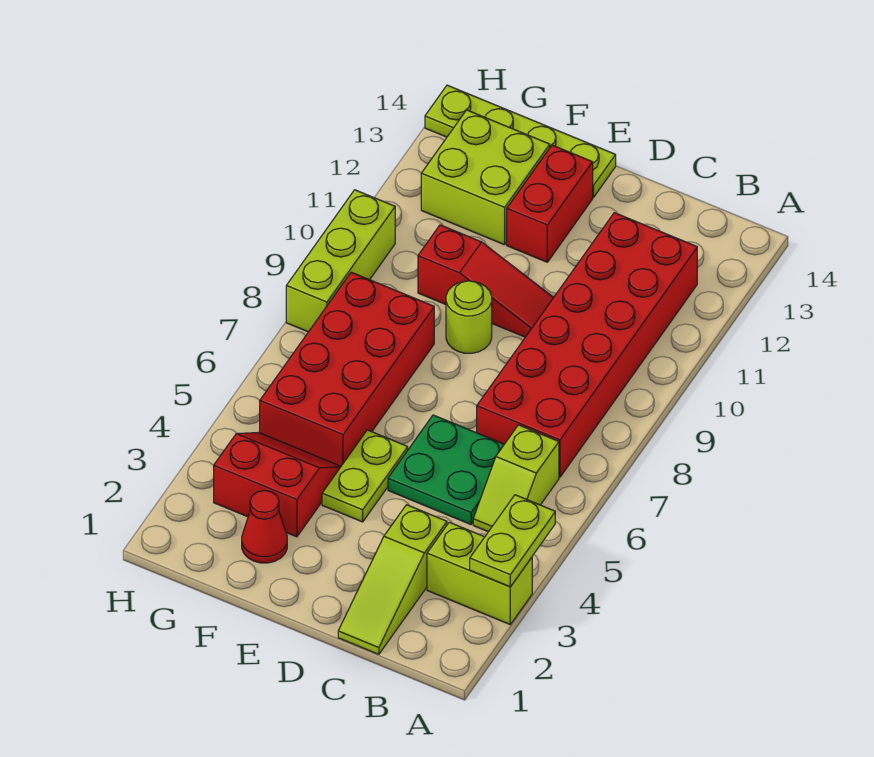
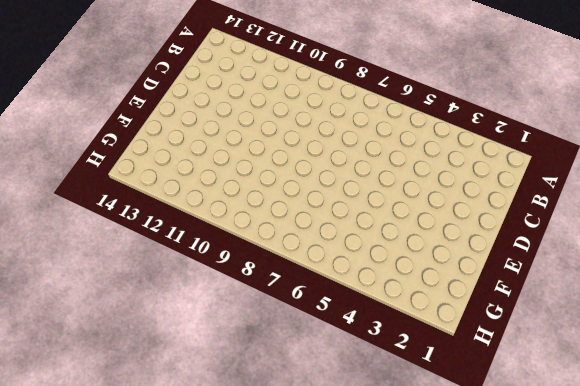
none -> lime brick A3:B3 level 1
none -> lime slope B5:B6 level 1 top 6
none -> red brick B7:C12 level 1

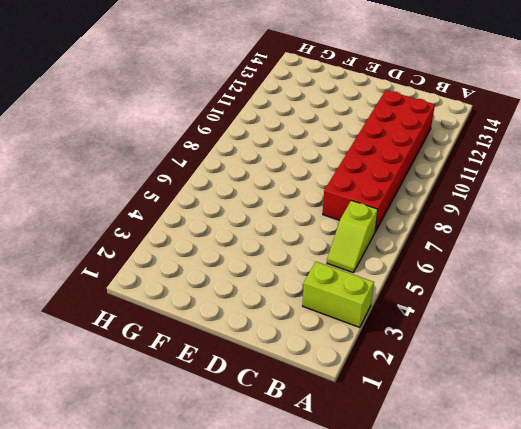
none -> lime slope C1:C3 level 1 top 3
none -> green plate C5:D6 level 1
none -> red slope D10:F10 level 1 top F

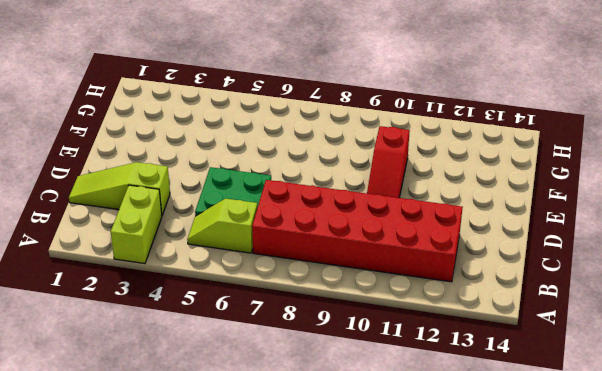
none -> lime plate E4:E5 level 1
none -> lime round brick E9 level 1
none -> red brick E12:E13 level 1

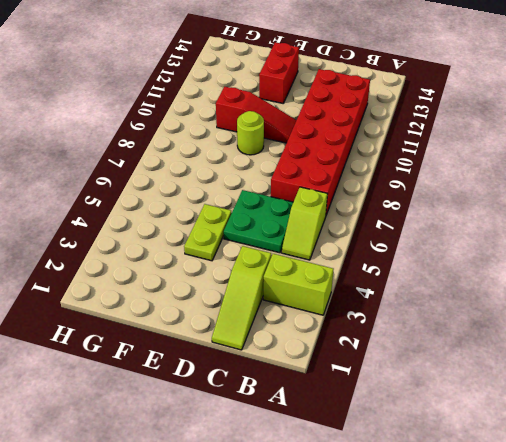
none -> lime plate E14:H14 level 1
none -> red cone F2 level 1
none -> red slope F3:G4 level 1 top 3

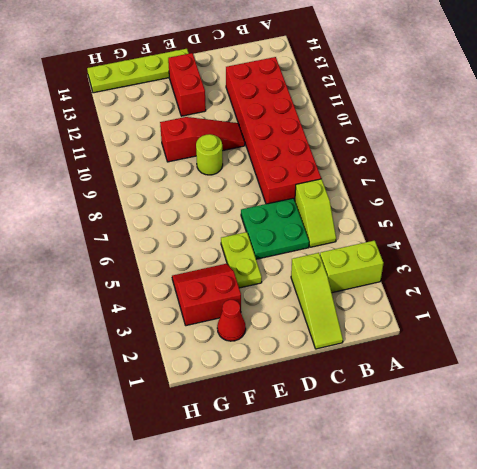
none -> red brick F5:G8 level 1
none -> lime brick F12:G13 level 1
none -> lime brick H8:H10 level 1

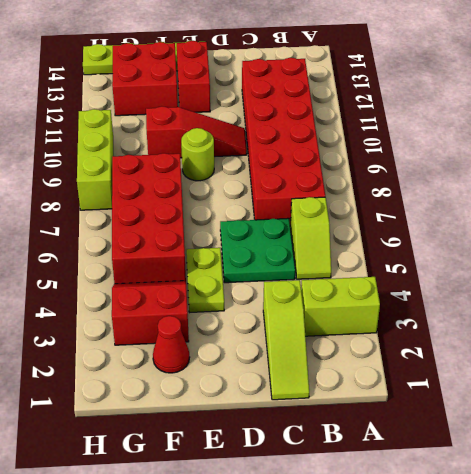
red brick F12:G13 level 1 -> lime brick F12:G13 level 1
none -> lime plate A3:A4 level 2

